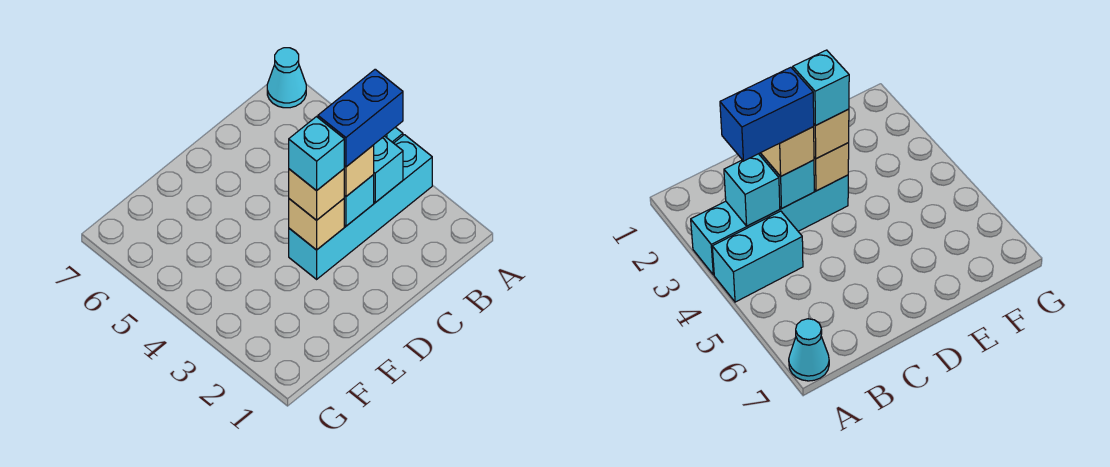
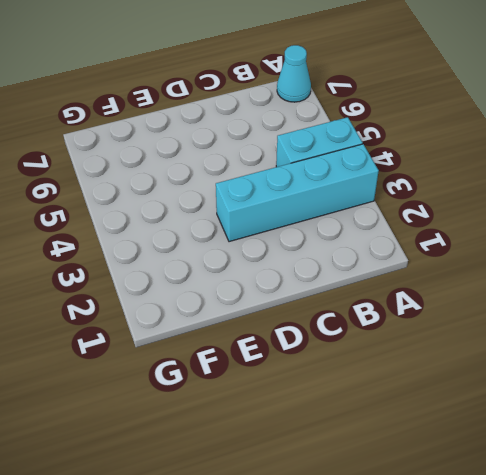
none -> cyan brick B3 level 2
none -> cyan brick C3 level 2

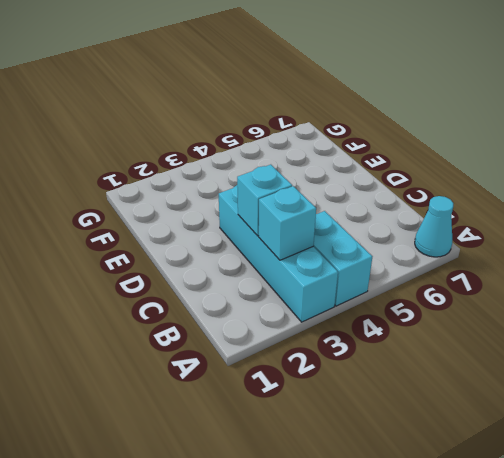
none -> tan brick D3 level 2
none -> tan brick C3 level 3

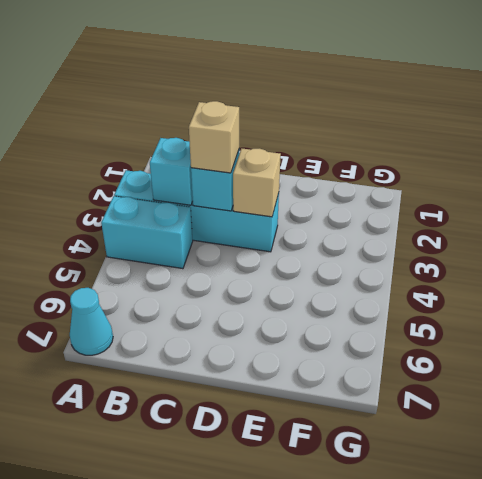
none -> tan brick D3 level 3
none -> blue brick B3:C3 level 4

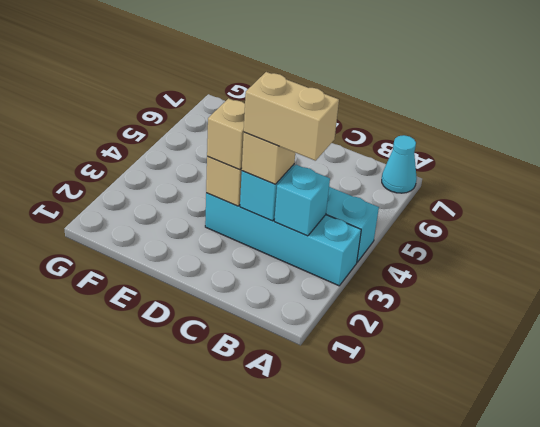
tan brick B3:C3 level 4 -> blue brick B3:C3 level 4
none -> cyan brick D3 level 4

